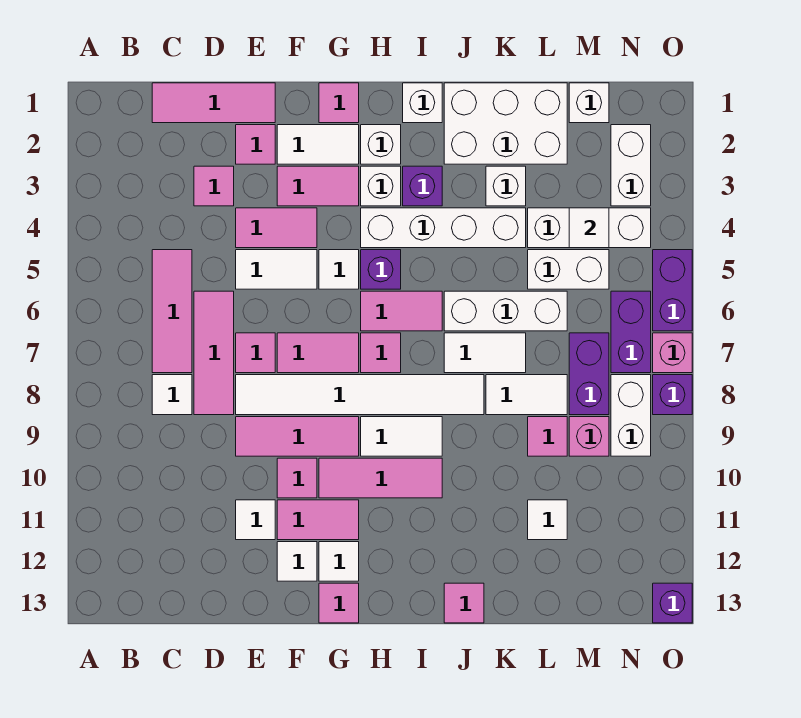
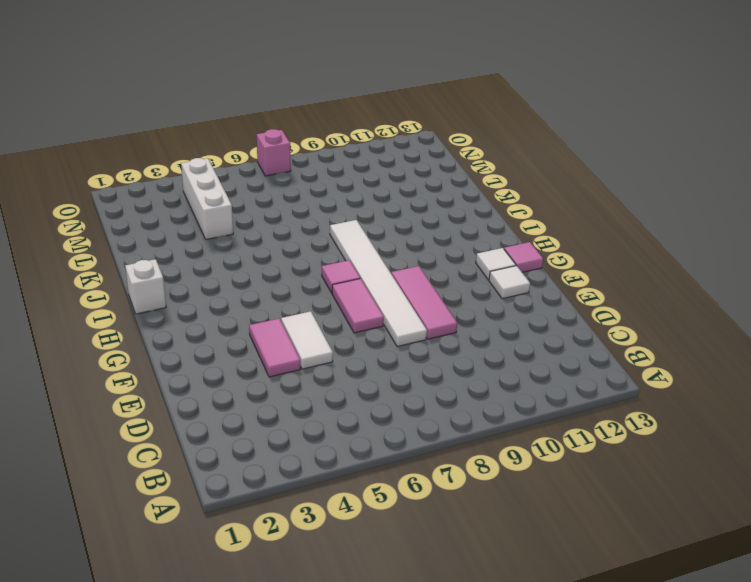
none -> pink tile C1:E1 level 1
none -> pink tile C5:C7 level 1
none -> white tile C8 level 1
none -> pink tile D3 level 1

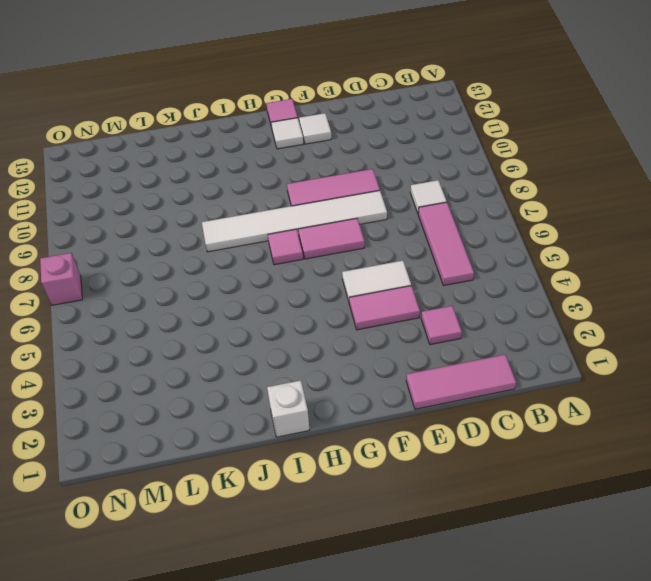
none -> pink tile D6:D8 level 1
none -> pink tile E2 level 1
none -> pink tile E7 level 1
none -> white tile E11 level 1

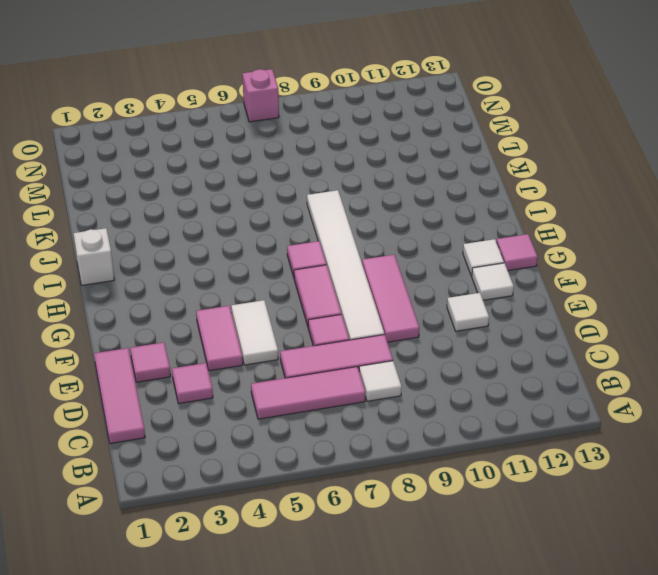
none -> white tile F2:G2 level 1
none -> pink tile F3:G3 level 1
none -> pink tile F10 level 1
none -> pink tile F11:G11 level 1

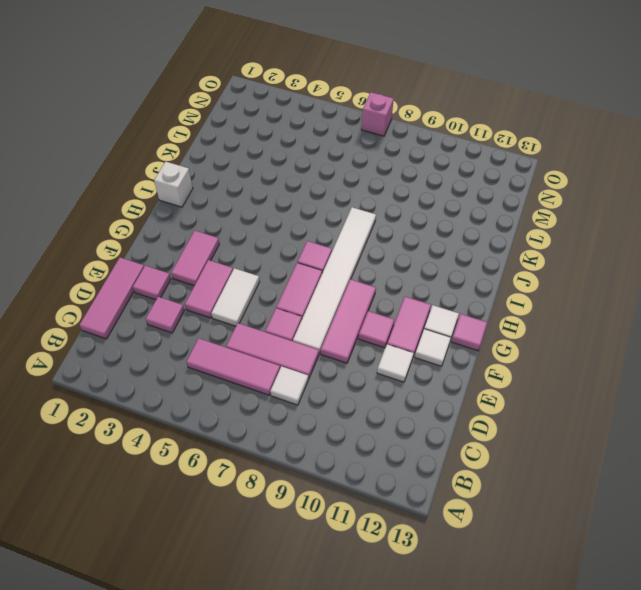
none -> white tile F2:G2 level 1
none -> pink tile G1 level 1
none -> white tile G5 level 1
none -> pink tile G10:I10 level 1

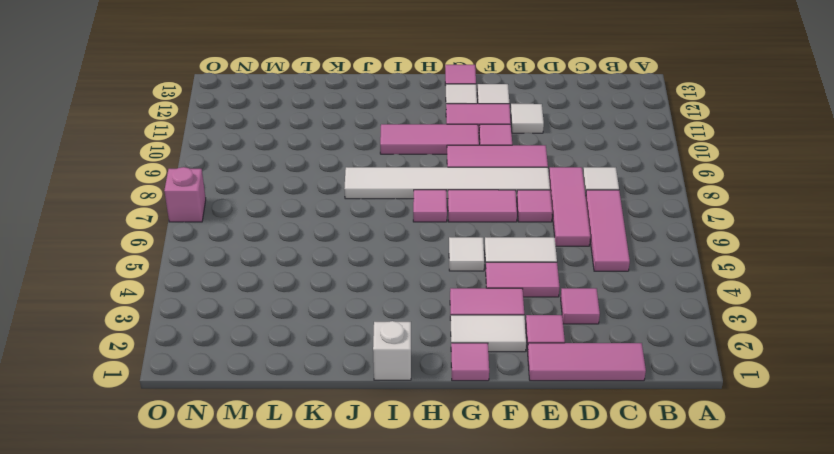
none -> white brick H2 level 1
none -> white brick H3 level 1
none -> white brick H4:K4 level 1
none -> purple brick H5 level 1

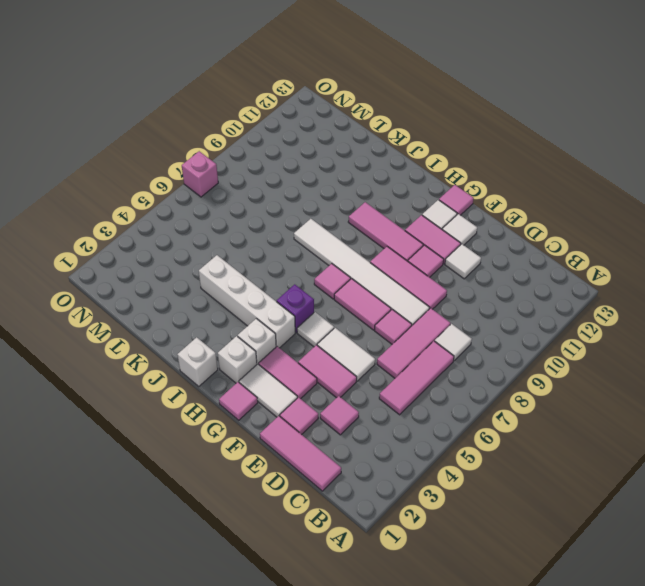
none -> pink tile H6:I6 level 1
none -> white tile H9:I9 level 1
none -> purple brick I3 level 1
none -> white brick J1:L2 level 1

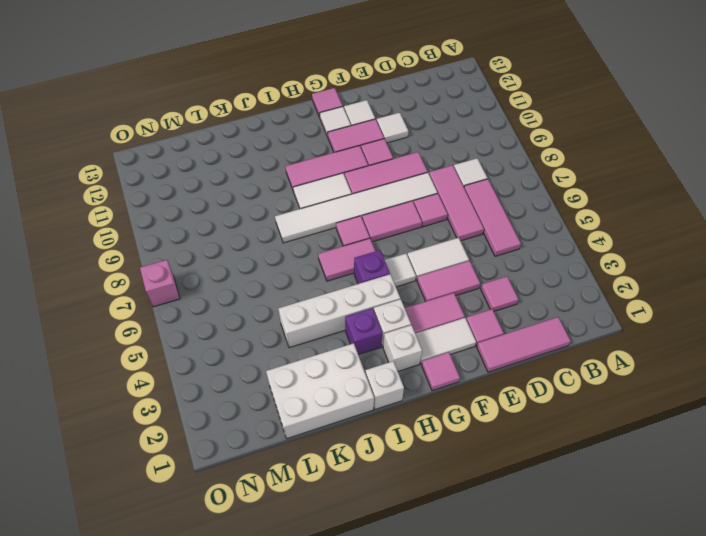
none -> white brick J6:L6 level 1
none -> white tile J7:K7 level 1
none -> pink tile J13 level 1
none -> white brick K3 level 1

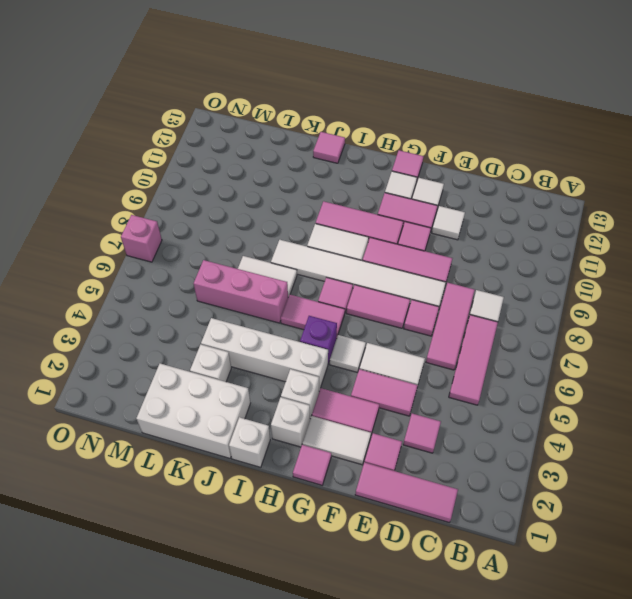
pink brick J6:L6 level 1 -> white brick J6:L6 level 1
none -> purple brick I3 level 1
none -> white tile K8:L8 level 1
none -> white brick L4:N4 level 1
none -> white brick L5:M5 level 1

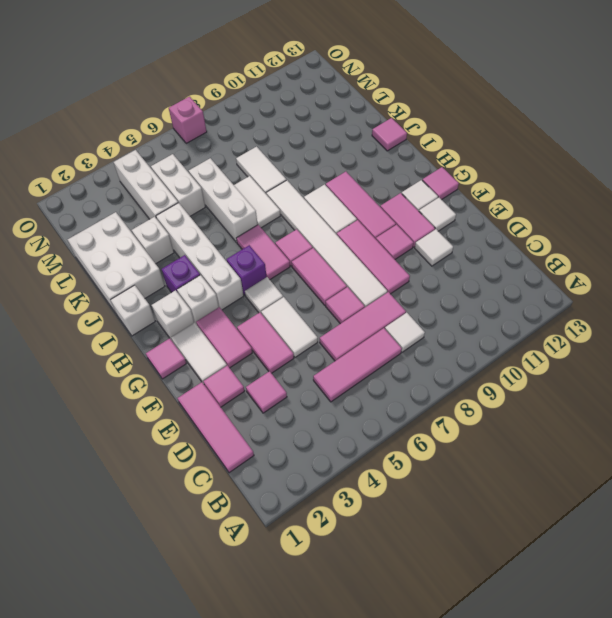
none -> pink tile L9 level 1
none -> white tile L11 level 1
none -> white brick M1 level 1
none -> purple brick M7:M8 level 1

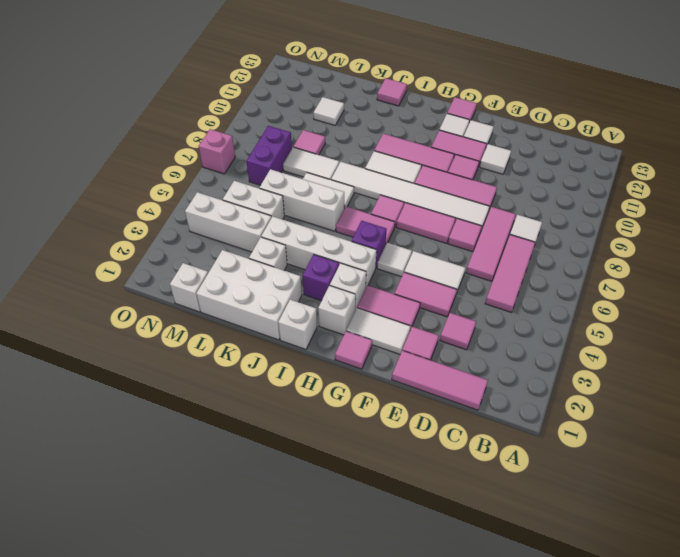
none -> pink brick M9 level 1
none -> white brick N2:N3 level 1
none -> purple brick N6:N7 level 1
none -> white brick N8:N9 level 1

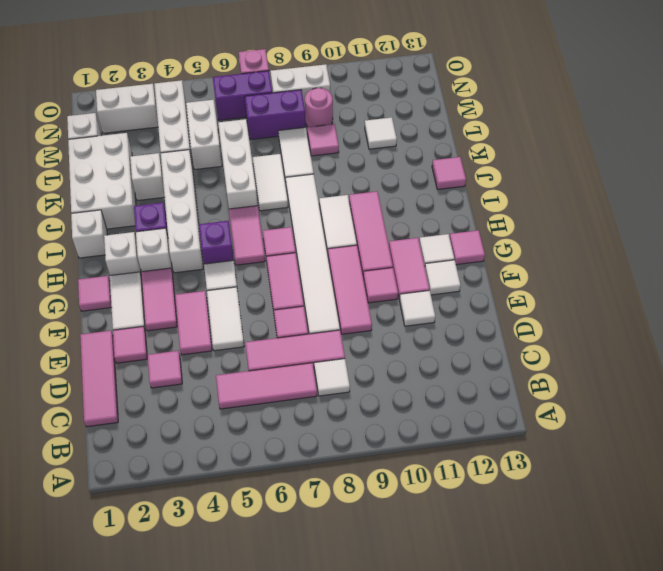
pink round brick M9 level 1 -> pink brick M9 level 1
none -> purple brick O5:O6 level 1
none -> purple brick O8 level 1
none -> purple brick O13 level 1
none -> white tile M4 level 2

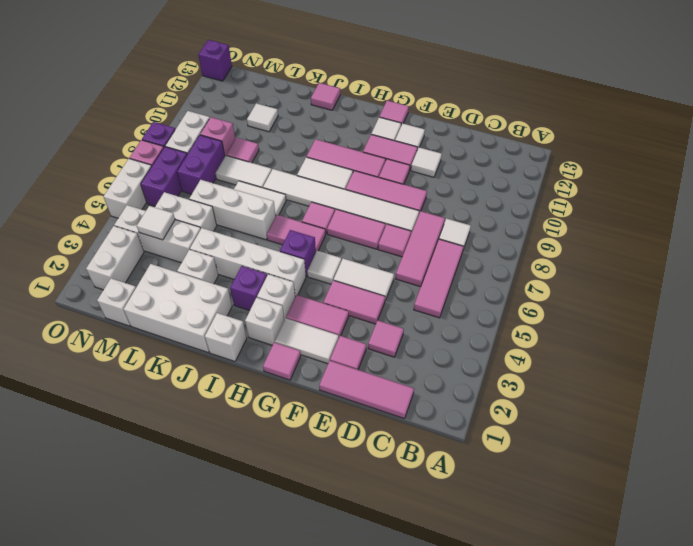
white brick O5:O6 level 1 -> purple brick O5:O6 level 1

